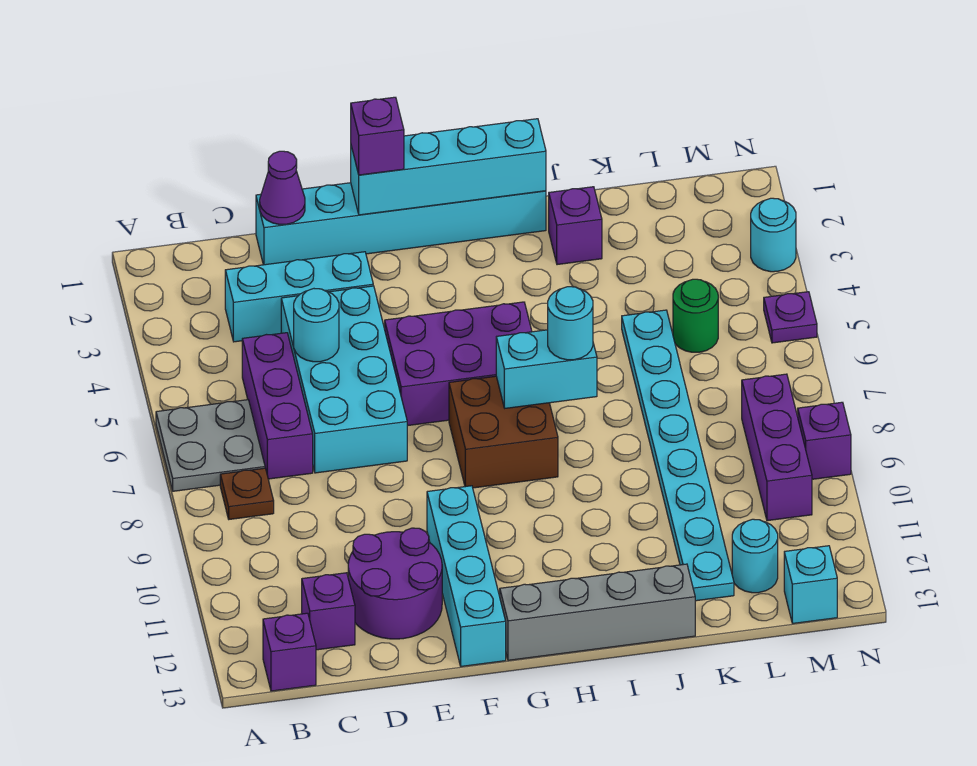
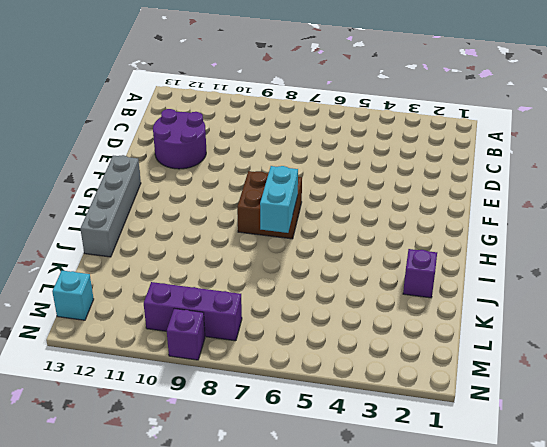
none -> grey plate A6:B7 level 1
none -> brown plate B8 level 1
none -> purple brick B13 level 1

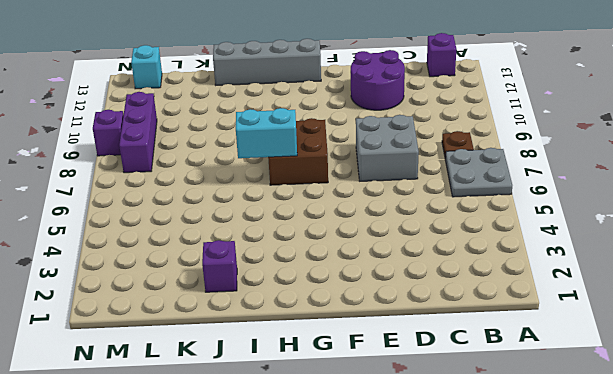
grey brick D7:E8 level 1 -> cyan brick D4:E7 level 1
none -> cyan brick C3:E3 level 1
none -> purple brick C5:C7 level 1
none -> purple brick C12 level 1

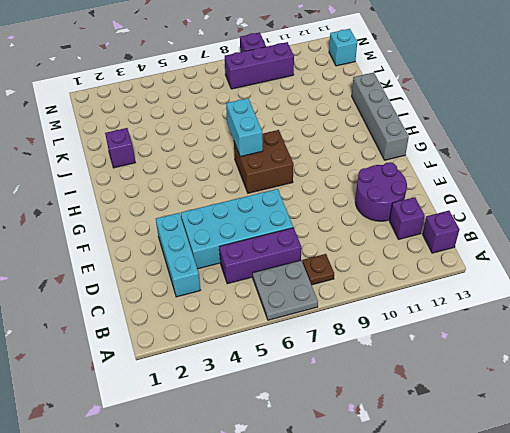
none -> cyan brick D1:I1 level 1
none -> purple brick F5:H6 level 1
none -> cyan brick F10:F13 level 1

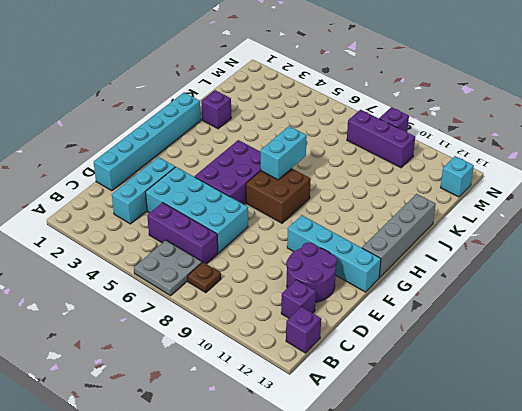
none -> cyan plate K5:K12 level 1
none -> green round brick L5 level 1
none -> cyan round brick L12 level 1

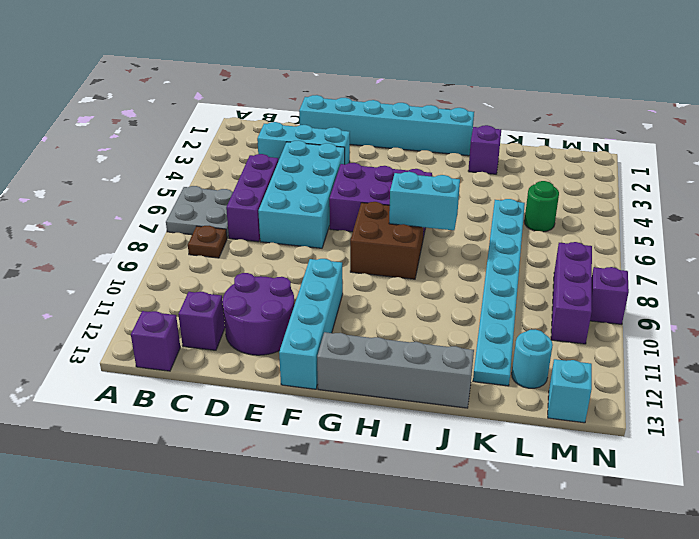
none -> cyan round brick N3 level 1
none -> purple plate N5 level 1
none -> purple cone D1 level 2

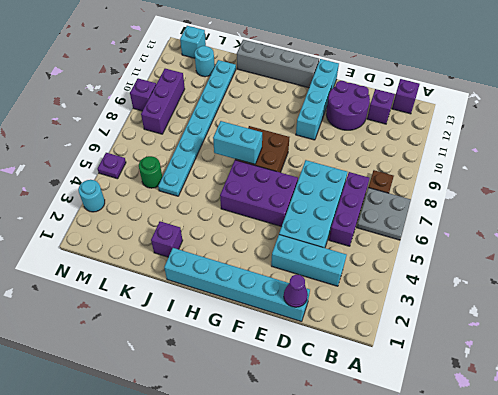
none -> cyan round brick D5 level 2
none -> cyan brick F1:I1 level 2
none -> purple brick F1 level 3

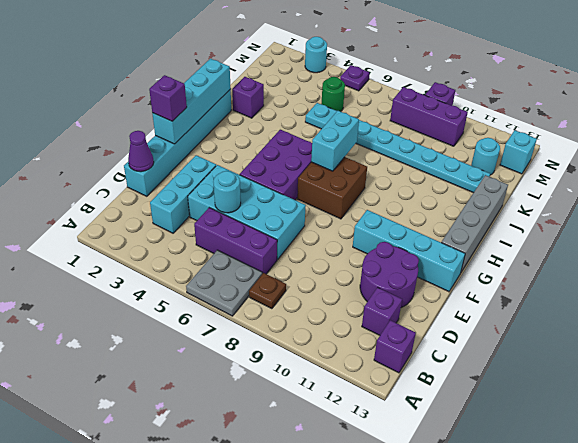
none -> cyan round brick I7 level 3

